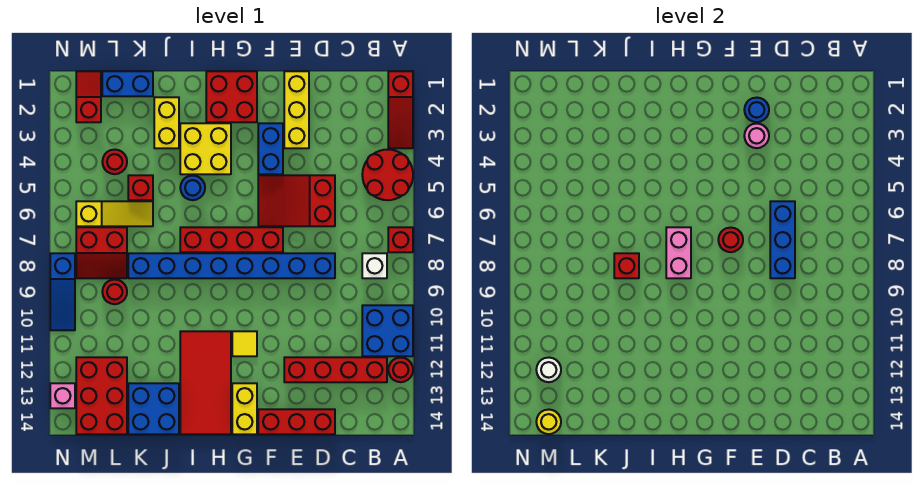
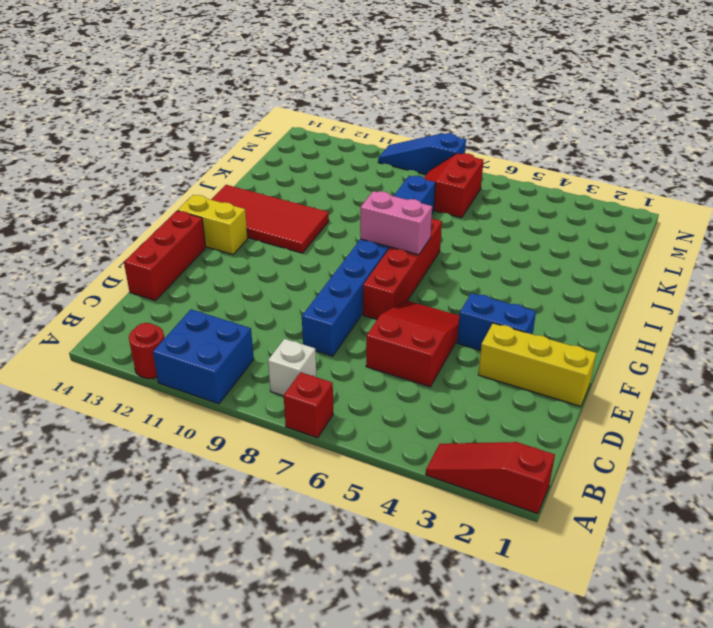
none -> red round brick A4:B5 level 1
none -> red brick B12:E12 level 1
none -> red brick G1:H2 level 1
none -> yellow tile G11 level 1

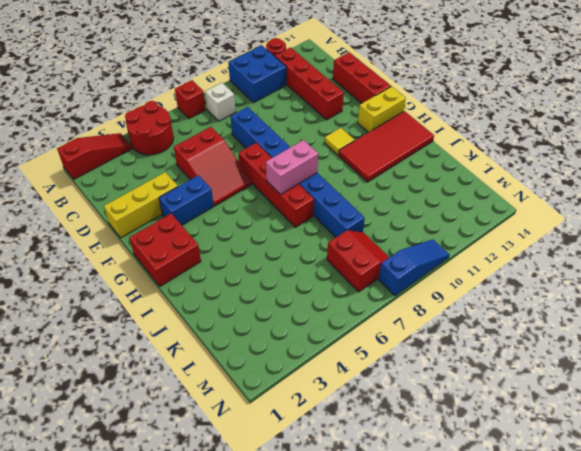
none -> yellow brick H3:I4 level 1
none -> blue round brick I5 level 1
none -> yellow brick J2:J3 level 1
none -> blue brick J13:K14 level 1

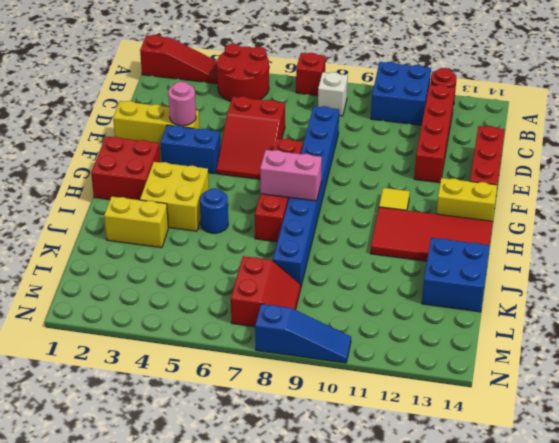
none -> blue brick K1:L1 level 1
none -> red brick K5 level 1
none -> yellow slope K6:M6 level 1 top M
none -> red round brick L4 level 1

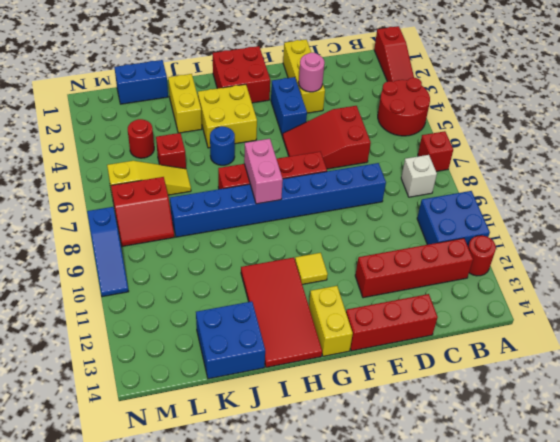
none -> red round brick L9 level 1
none -> red brick L12:M14 level 1
none -> red slope M1:M2 level 1 top 2
none -> pink brick N13 level 1

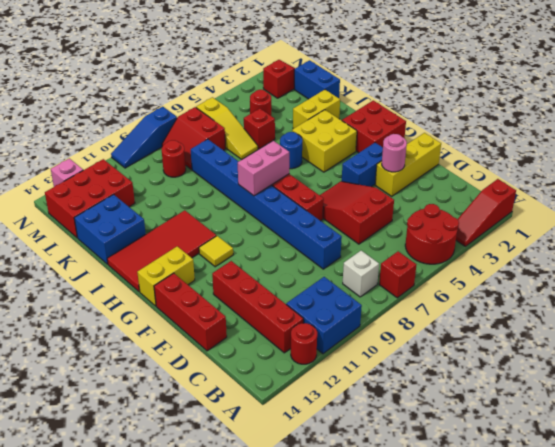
none -> blue brick D6:D8 level 2
none -> blue round brick E2 level 2
none -> red round brick F7 level 2
none -> red brick J8 level 2

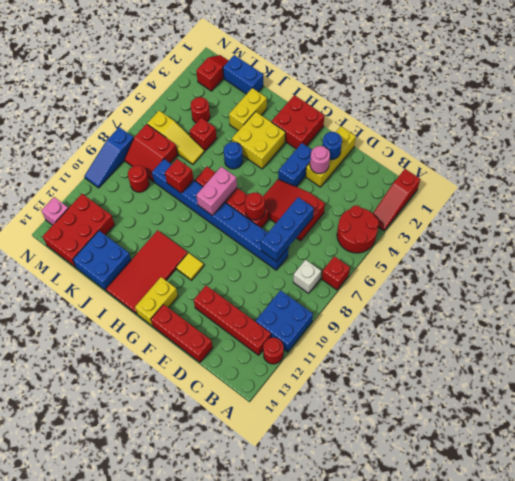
none -> white round brick M12 level 2
none -> yellow round brick M14 level 2

